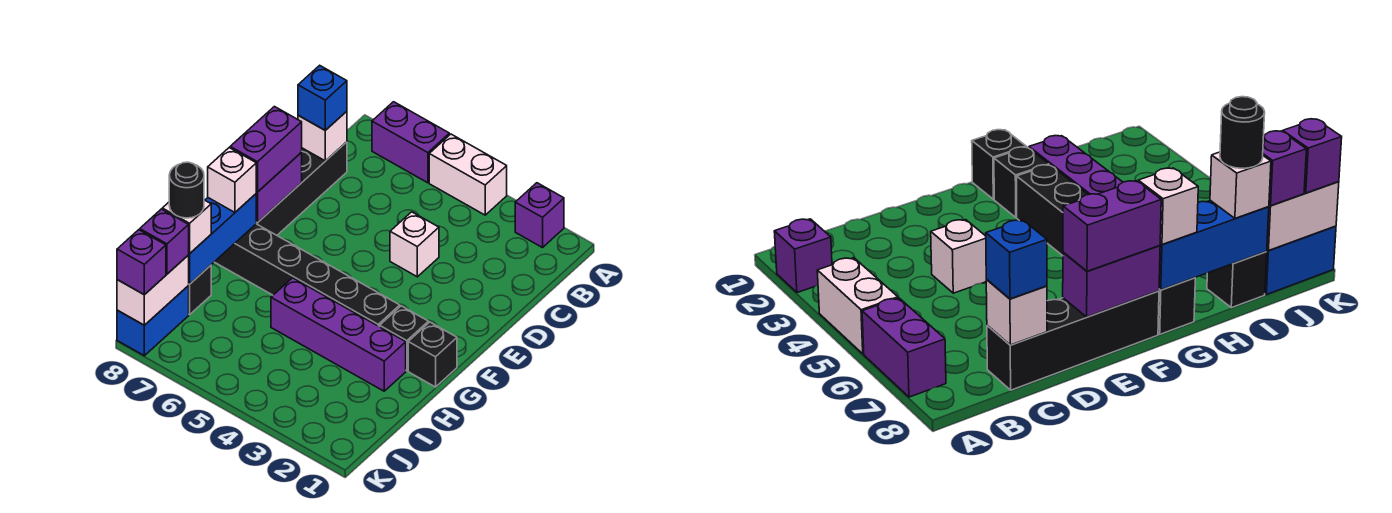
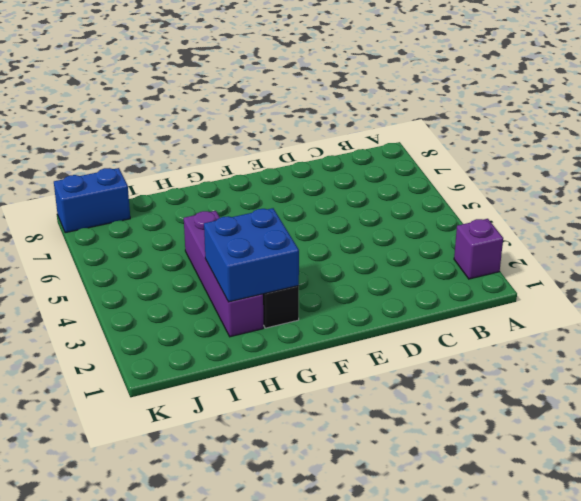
blue brick G2:H3 level 2 -> none
none -> white brick A4:A5 level 1
none -> purple brick A6:A7 level 1
none -> black brick C8:F8 level 1

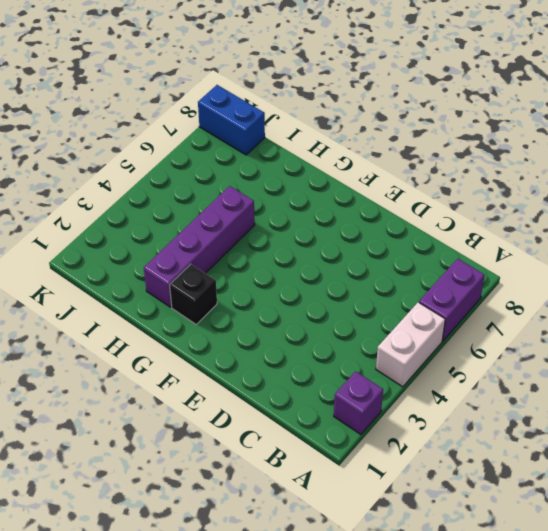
none -> black brick C8:F8 level 1
none -> white brick D4 level 1
none -> black brick G1 level 1

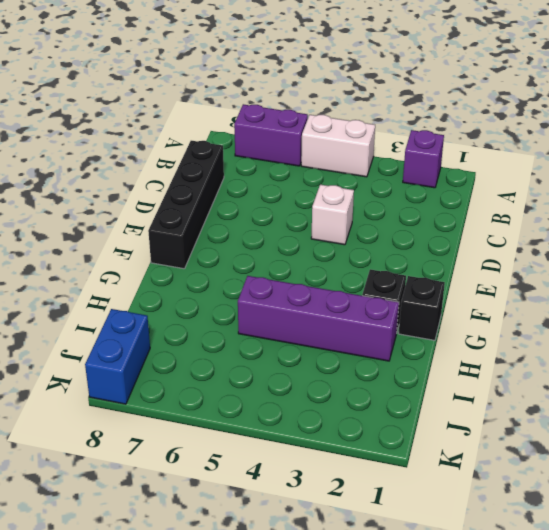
none -> black brick G3:G8 level 1
none -> black brick I8 level 1
none -> white brick C8 level 2

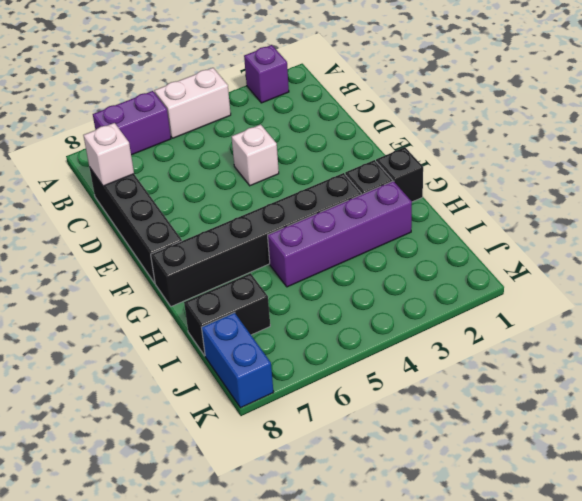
black brick I7:I8 level 1 -> black brick I8 level 1
none -> purple brick E8:F8 level 2
none -> blue brick G8:I8 level 2
none -> white brick J8:K8 level 2

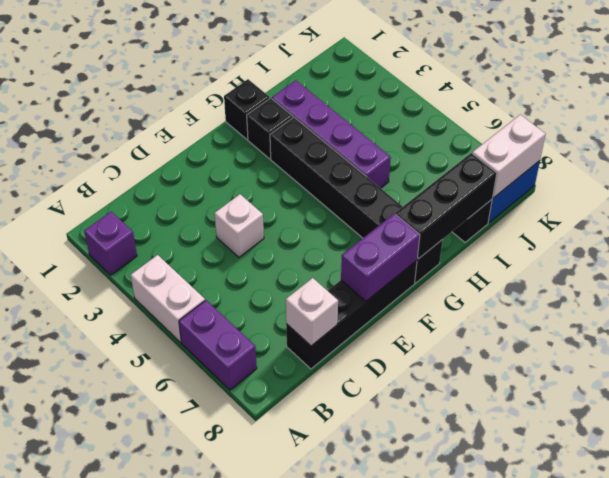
black brick G8:I8 level 2 -> blue brick G8:I8 level 2
none -> blue brick C8 level 3
none -> purple brick E8:F8 level 3
none -> white brick G8 level 3

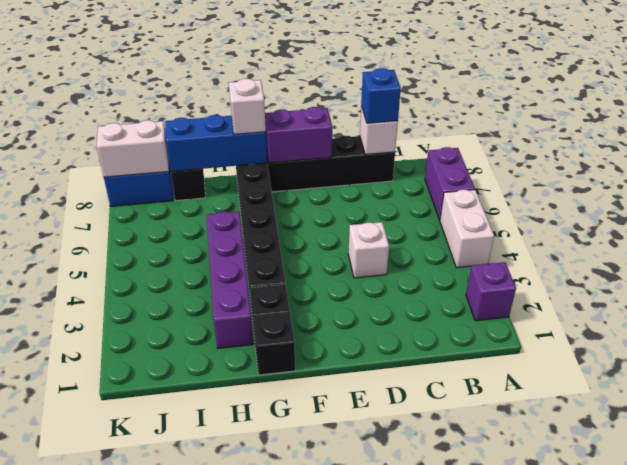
none -> purple brick E8:F8 level 3
none -> white brick I8 level 3
none -> purple brick J8 level 3

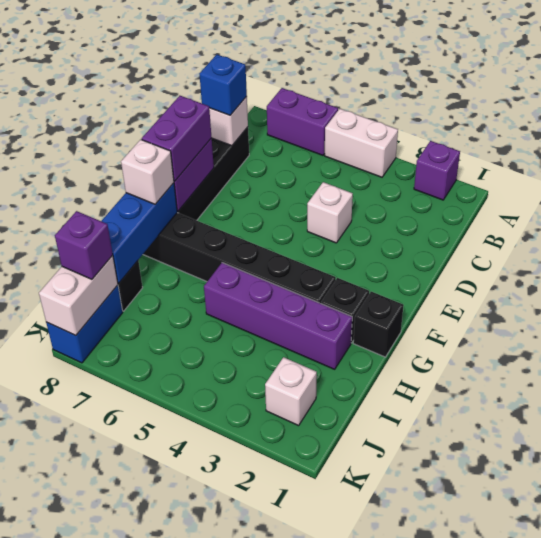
white brick J2 level 1 -> white brick I8 level 3
none -> purple brick K8 level 3
none -> black round brick I8 level 4

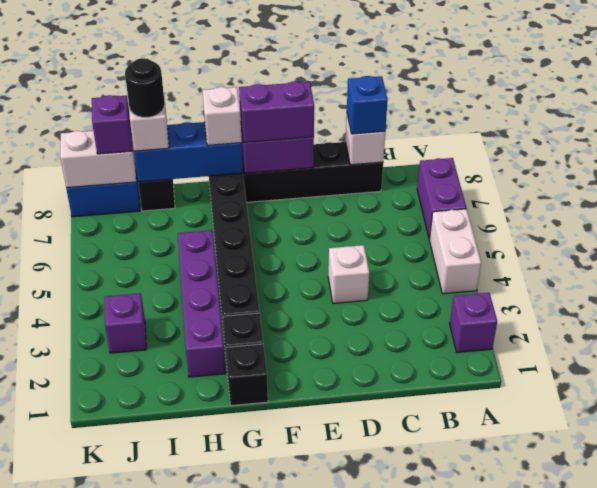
purple brick J3 level 1 -> purple brick K8 level 3

